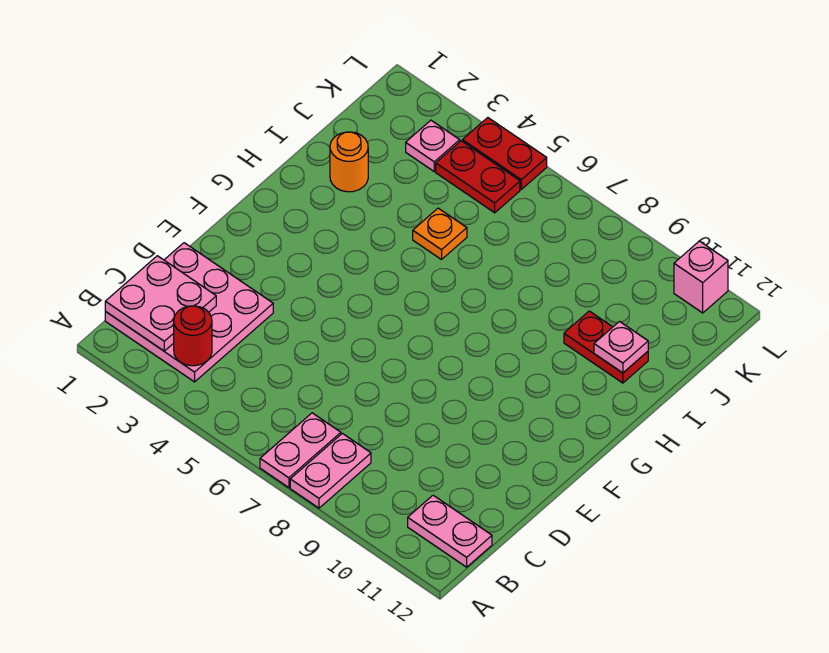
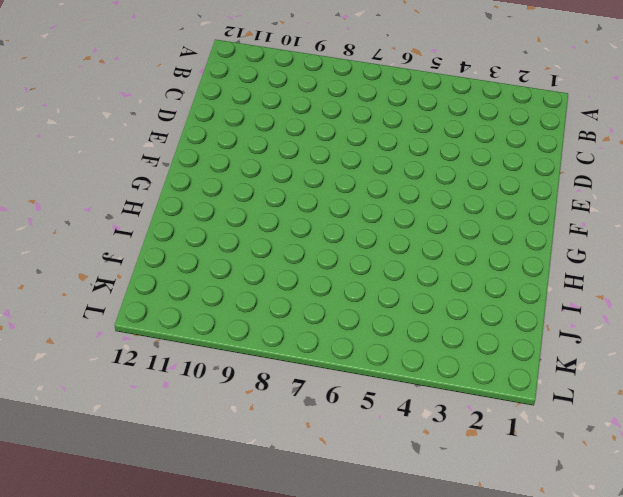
none -> pink plate A7:B7 level 1
none -> pink plate A8:B8 level 1
none -> pink plate B1:D3 level 1

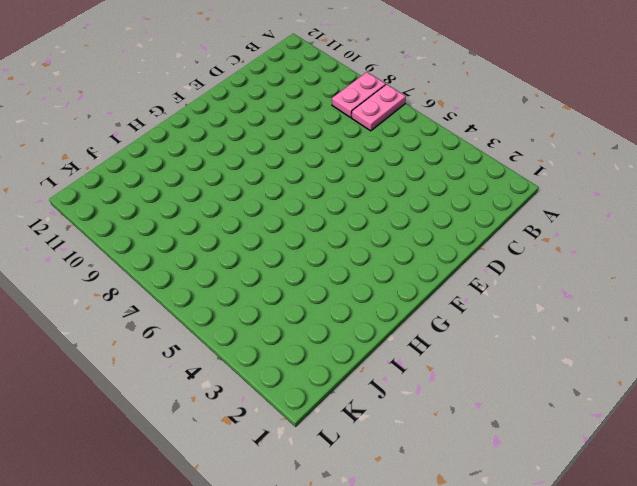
none -> pink plate B1:D3 level 1
none -> pink plate B11:B12 level 1
none -> orange round brick I2 level 1

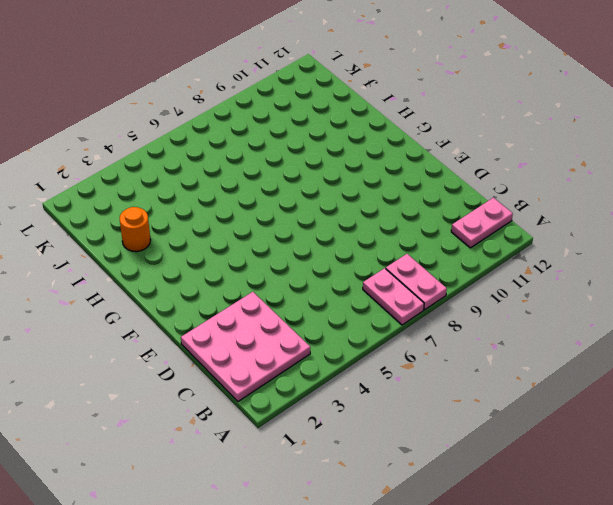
none -> orange plate I5 level 1
none -> red plate I10:I11 level 1
none -> pink plate K3 level 1

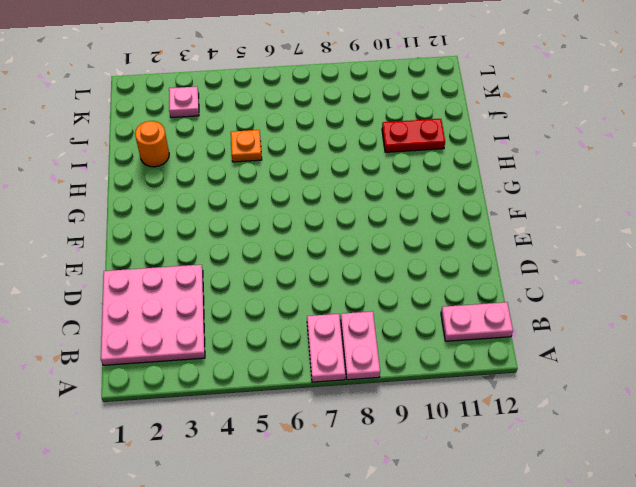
none -> red plate K4:K5 level 1
none -> red plate L4:L5 level 1
none -> pink brick L11 level 1

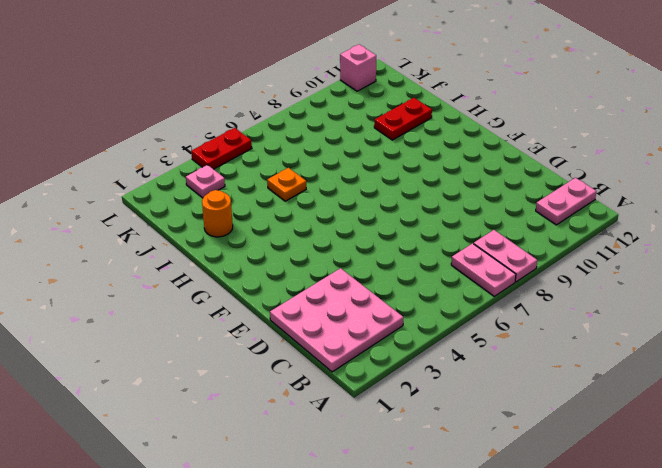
none -> red plate K4:K5 level 1
none -> pink plate B1:C2 level 2
none -> red round brick B3 level 2

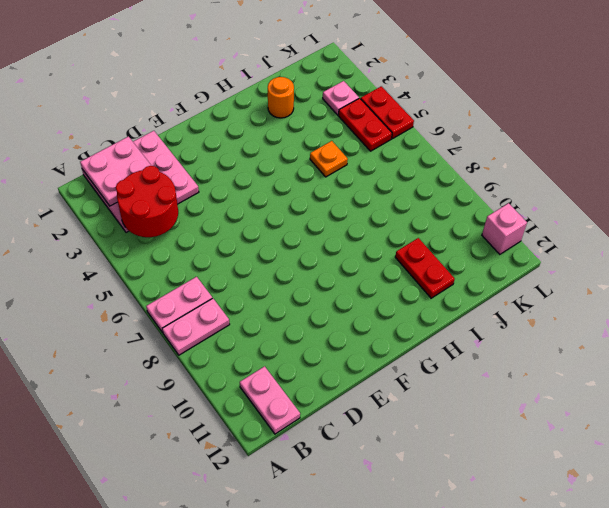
red round brick B3:C4 level 2 -> red round brick B3 level 2
none -> pink plate I11 level 2

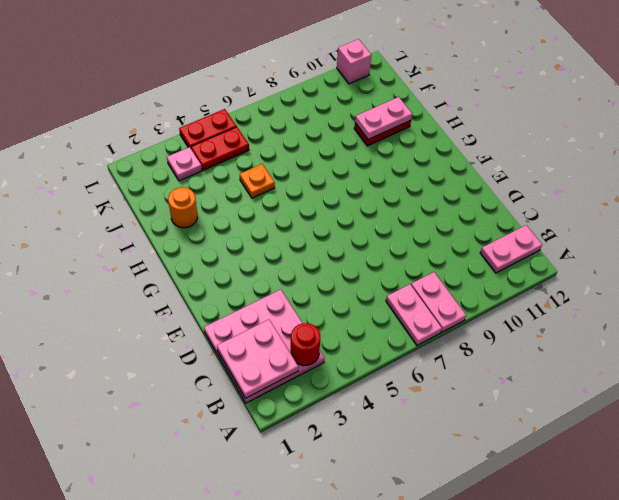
pink plate I10:I11 level 2 -> pink plate I11 level 2

